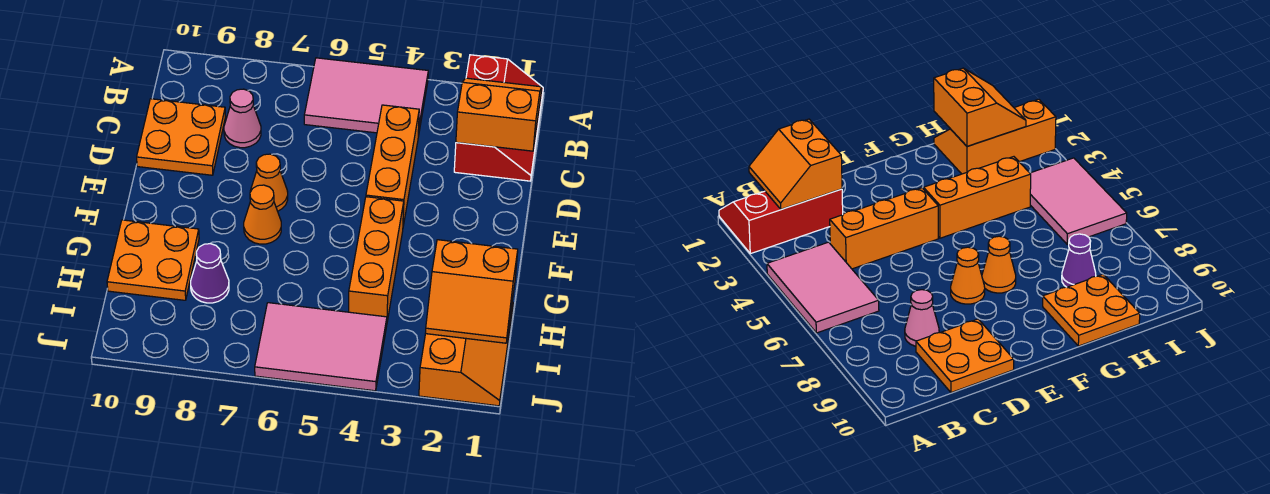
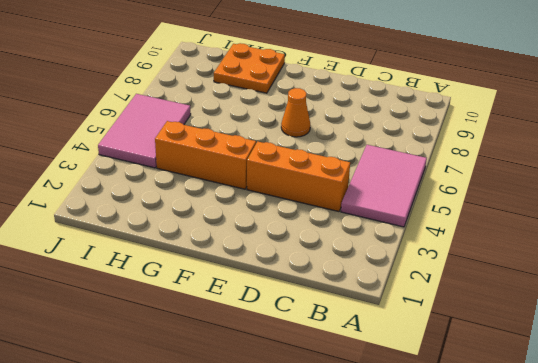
none -> red slope A1:C2 level 1 top 2
none -> pink cone C8 level 1
none -> orange plate C9:D10 level 1

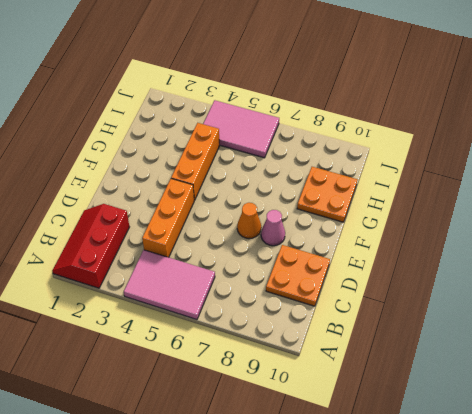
pink cone E8 level 1 -> pink cone C8 level 1
none -> orange cone F7 level 1
none -> orange slope H1:J2 level 1 top 2
none -> purple cone H8 level 1

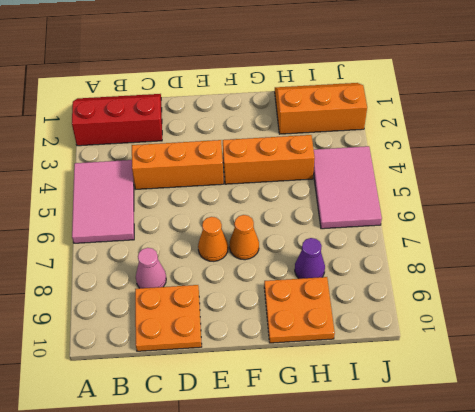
none -> orange slope B1:C2 level 2 top C
none -> orange slope H1:I2 level 2 top H

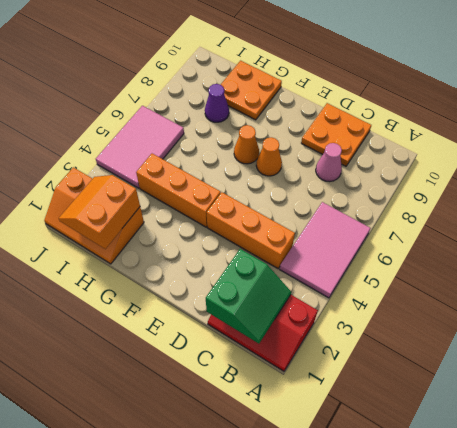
green slope B1:C2 level 2 top C -> orange slope B1:C2 level 2 top C

